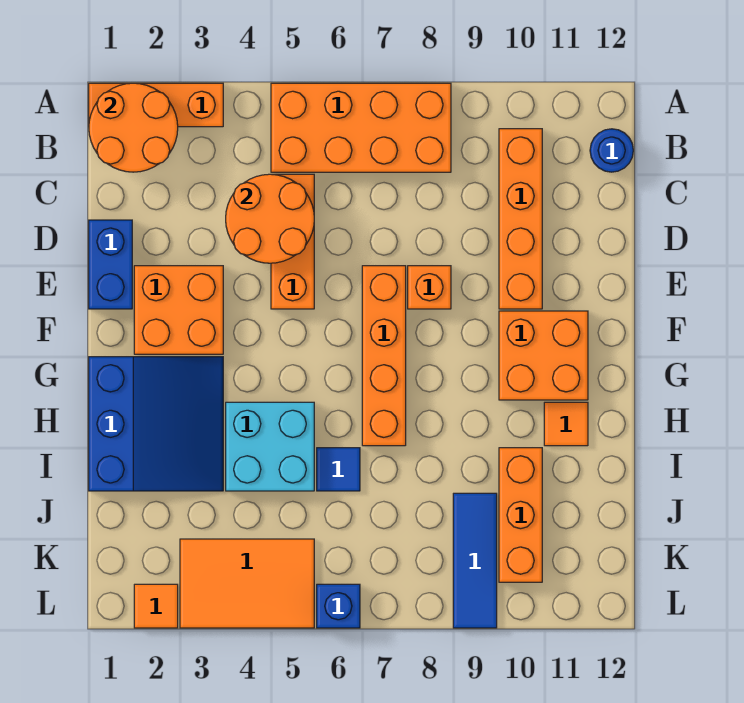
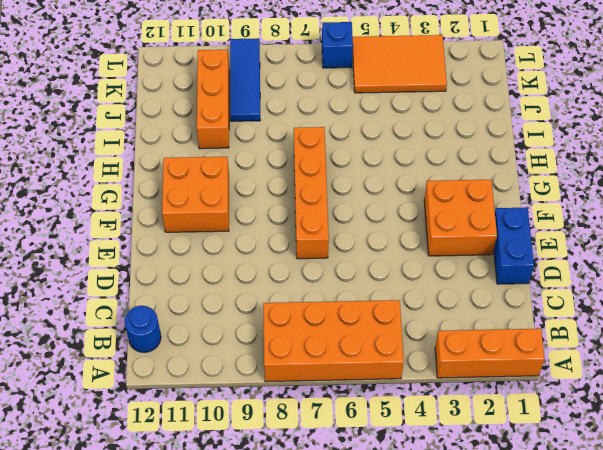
none -> orange brick B10:E10 level 1
none -> orange brick C5:E5 level 1
none -> orange brick E8 level 1

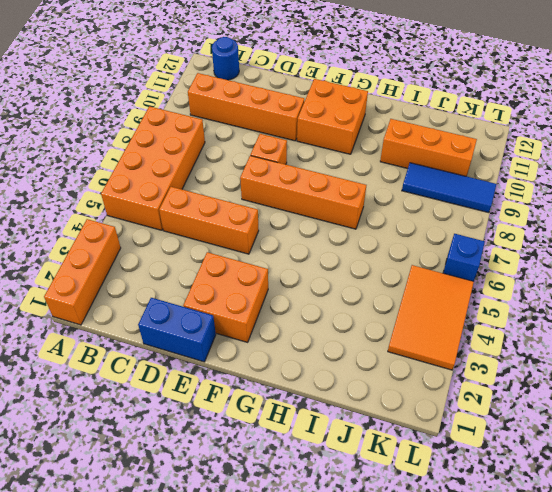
none -> blue slope G1:I3 level 1 top 1
none -> cyan brick H4:I5 level 1
none -> orange tile H11 level 1

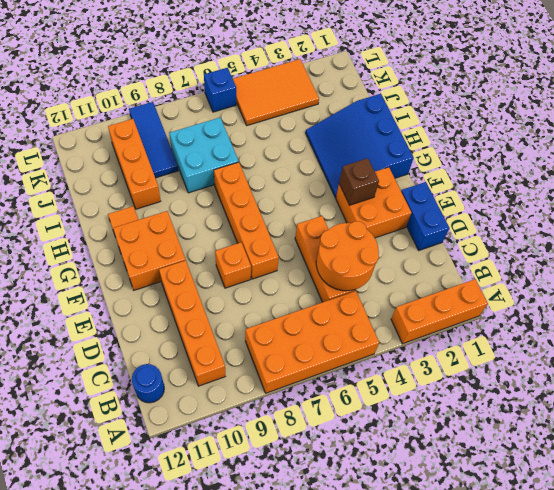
brown brick F3 level 2 -> none
cyan brick I7:J8 level 1 -> cyan brick H4:I5 level 1
none -> blue tile I6 level 1
none -> orange tile L2 level 1
none -> orange round brick A1:B2 level 2

